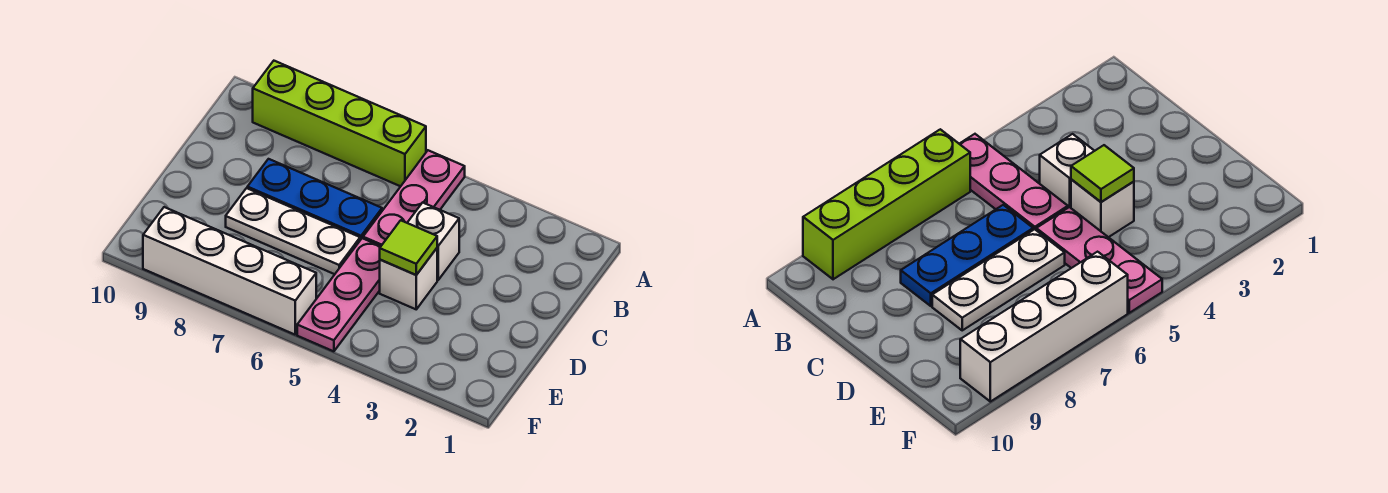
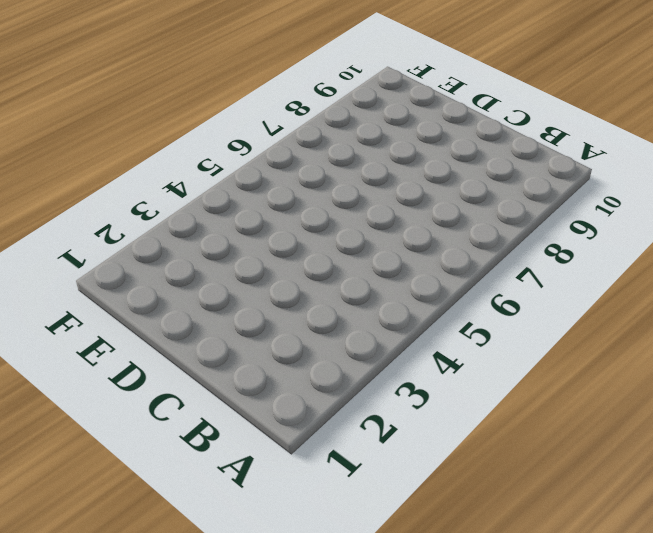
none -> pink plate A5:C5 level 1
none -> lime brick A6:A9 level 1

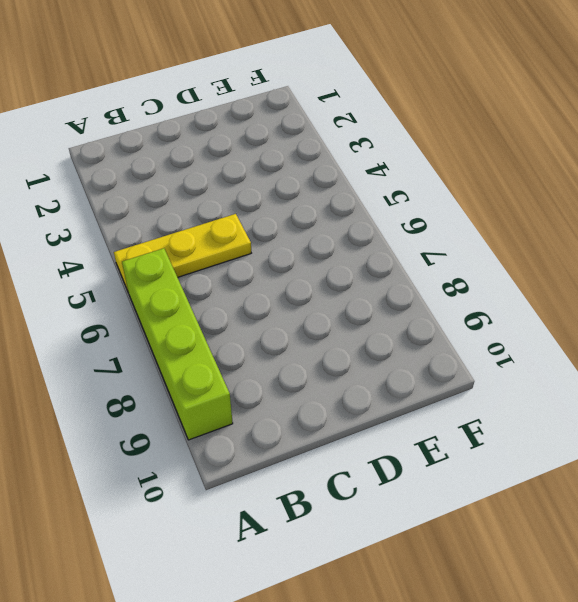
yellow plate A5:C5 level 1 -> pink plate A5:C5 level 1
none -> white brick C4 level 1
none -> blue plate C6:C8 level 1

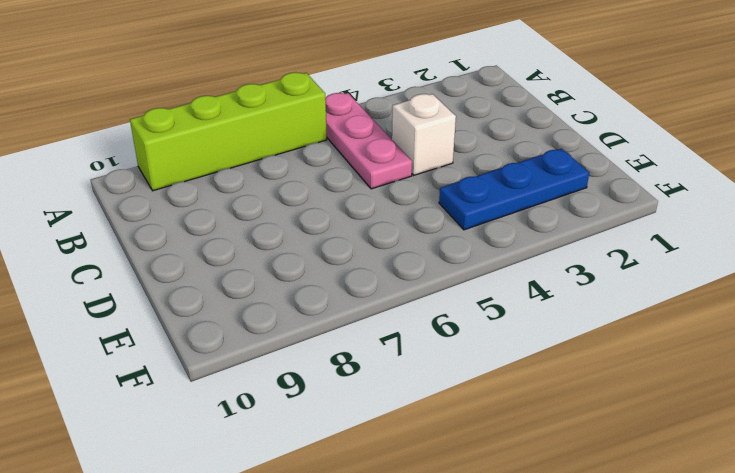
blue plate E2:E4 level 1 -> blue plate C6:C8 level 1
none -> white brick D4 level 1
none -> pink plate D5:F5 level 1

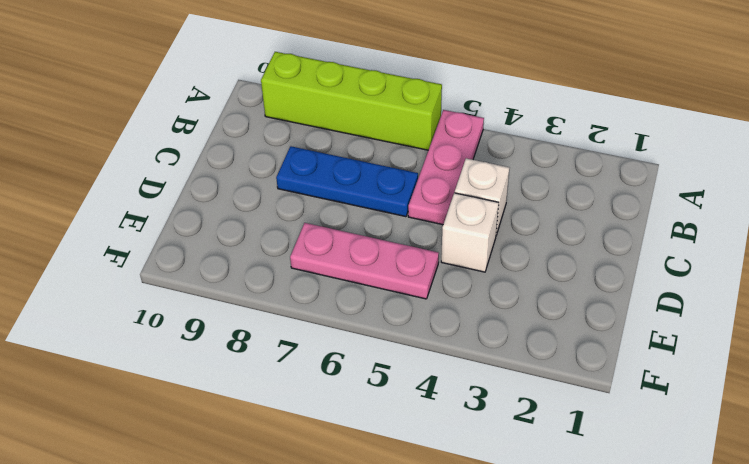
pink plate E5:E7 level 1 -> pink plate D5:F5 level 1
none -> white plate D6:D8 level 1
none -> white brick F6:F9 level 1

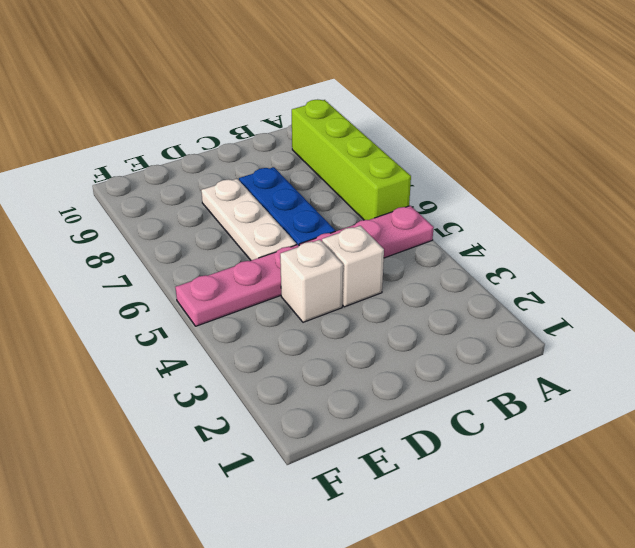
none -> white brick F6:F9 level 1
none -> lime tile D4 level 2

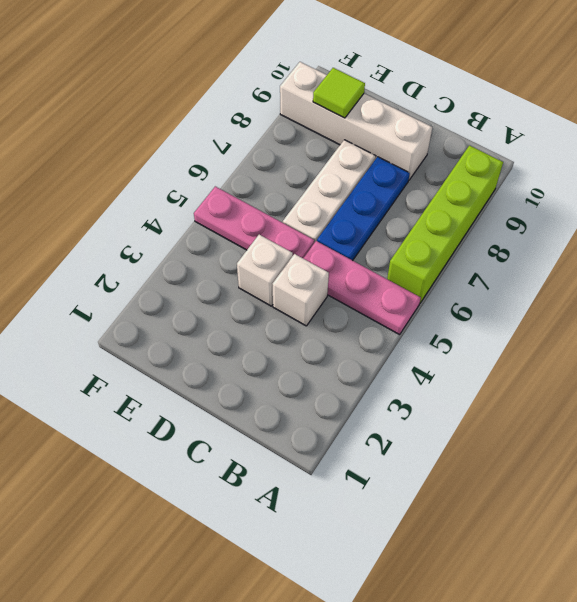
white brick C9:F9 level 1 -> white brick F6:F9 level 1
lime tile E9 level 2 -> lime tile D4 level 2

